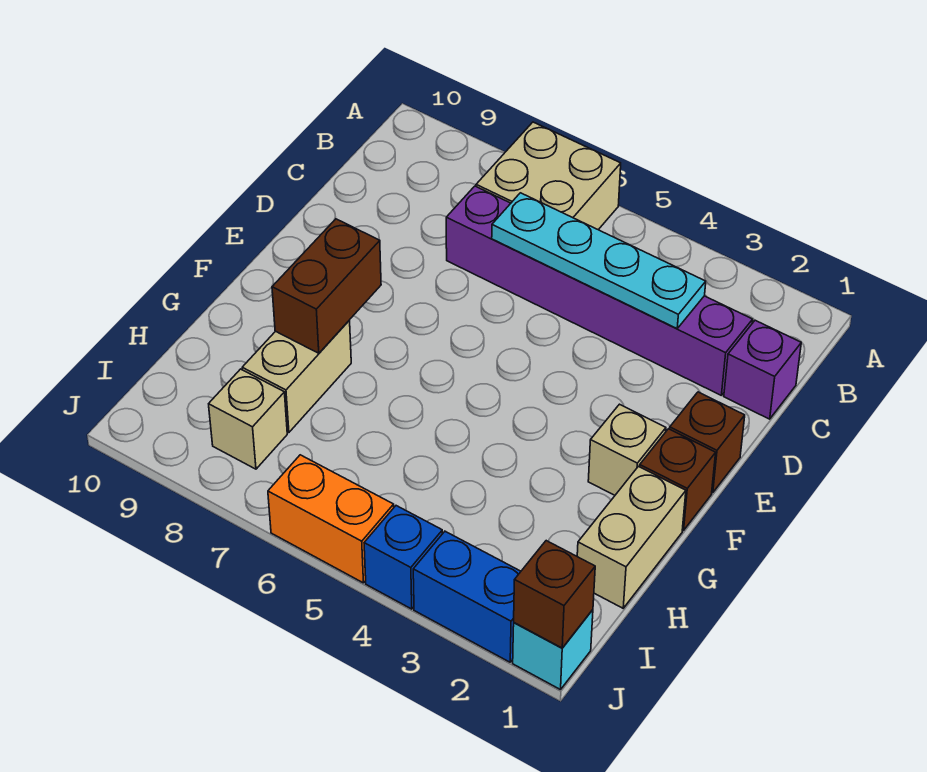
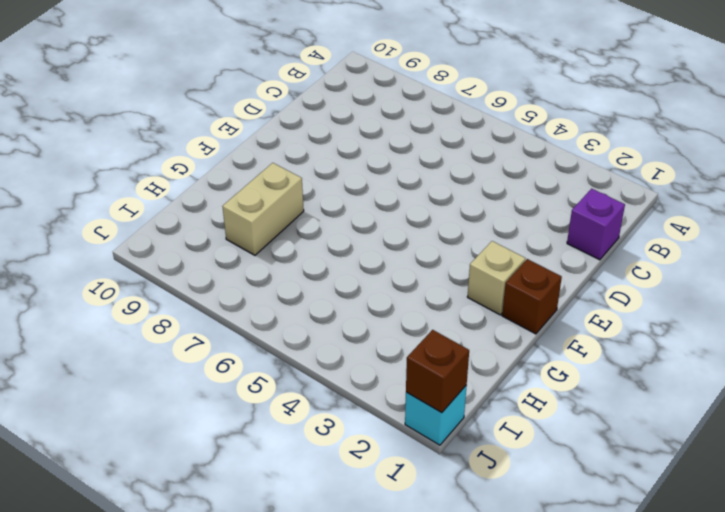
none -> tan brick A6:B7 level 1
none -> purple brick C2:C7 level 1
none -> brown brick E1 level 1

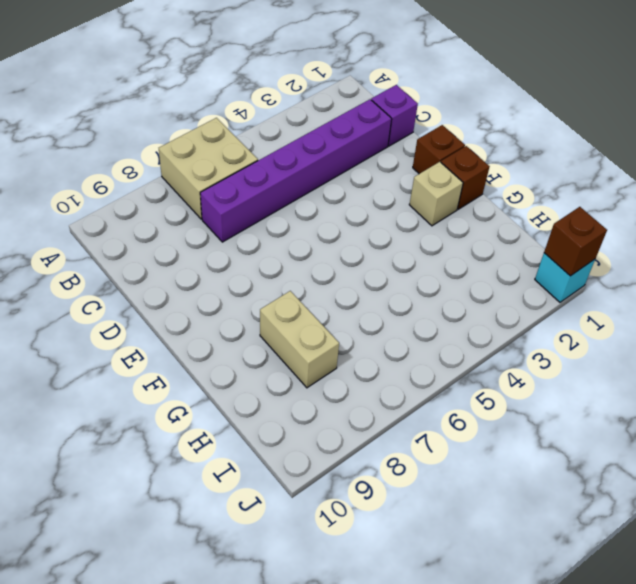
none -> tan brick G1:H1 level 1
none -> tan brick I8 level 1
none -> blue brick J2:J3 level 1

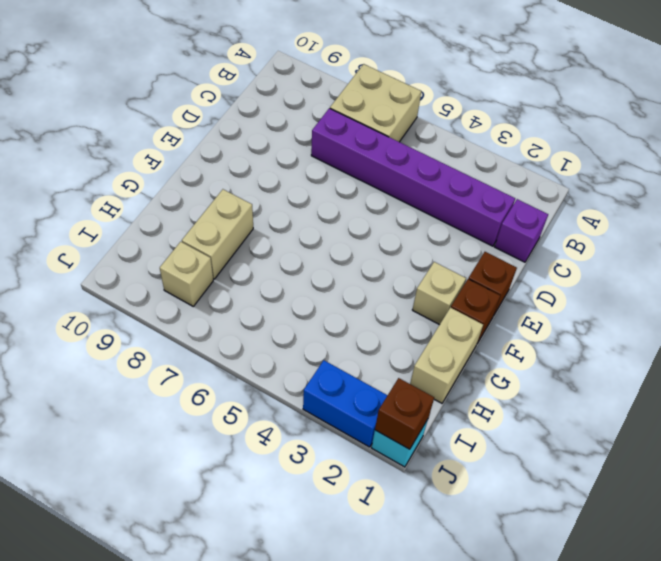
none -> blue brick J4 level 1
none -> orange brick J5:J6 level 1
none -> cyan plate C3:C6 level 2

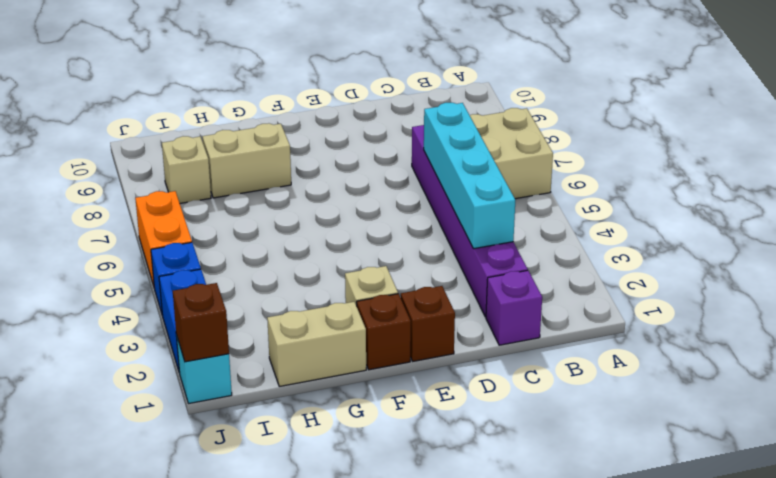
cyan brick C3:C6 level 2 -> cyan plate C3:C6 level 2
none -> brown brick F8:G8 level 2

